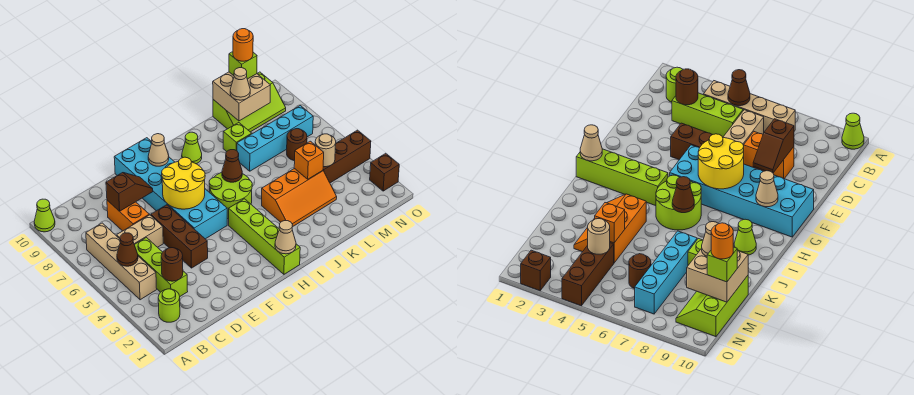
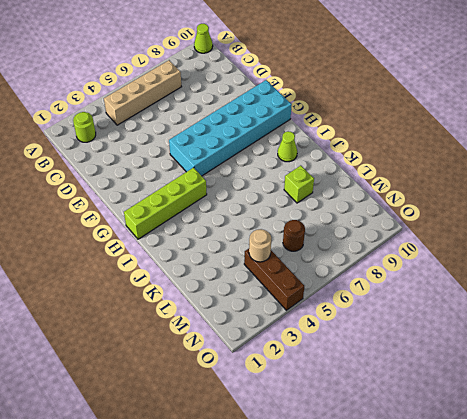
none -> lime brick C3:C5 level 1
none -> tan brick C6:D6 level 1
none -> orange brick D7:D8 level 1
none -> brown brick E4:E6 level 1

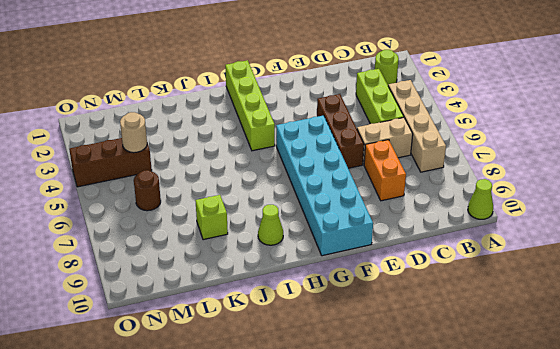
none -> lime round brick H5:I6 level 1
none -> orange slope J3:L4 level 1 top 4
none -> cyan brick K7:N7 level 1
none -> lime slope L9:N10 level 1 top 10

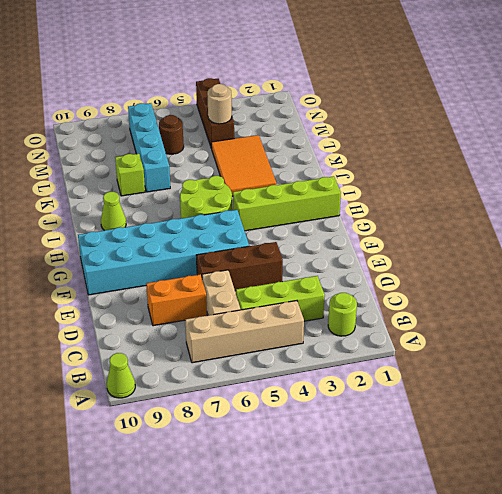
orange tile J3:L4 level 1 -> orange slope J3:L4 level 1 top 4
none -> lime slope L9:N10 level 1 top 10
none -> brown brick O2 level 1
none -> brown cone B5 level 2
none -> brown round brick C3 level 2

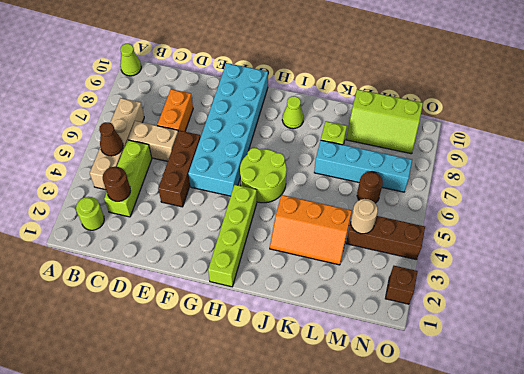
none -> brown slope D8:E8 level 2 top D
none -> yellow round brick F6:G7 level 2
none -> tan cone G9 level 2
none -> tan cone H1 level 2

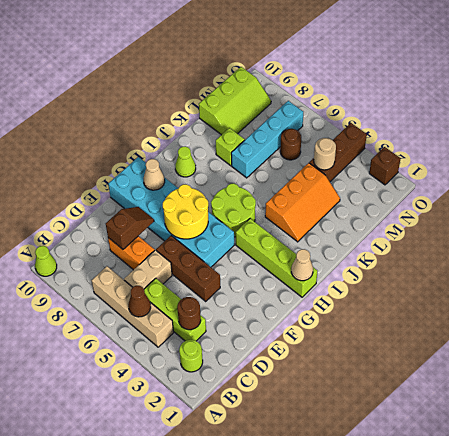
none -> brown cone I6 level 2
none -> orange brick L4 level 2
none -> tan brick L9:M10 level 2
none -> tan cone L9 level 3

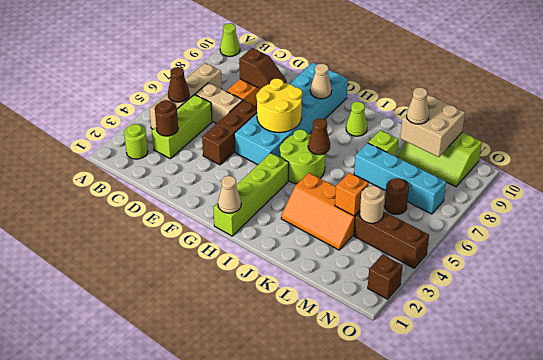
none -> lime brick M10 level 3
none -> orange round brick M10 level 4

